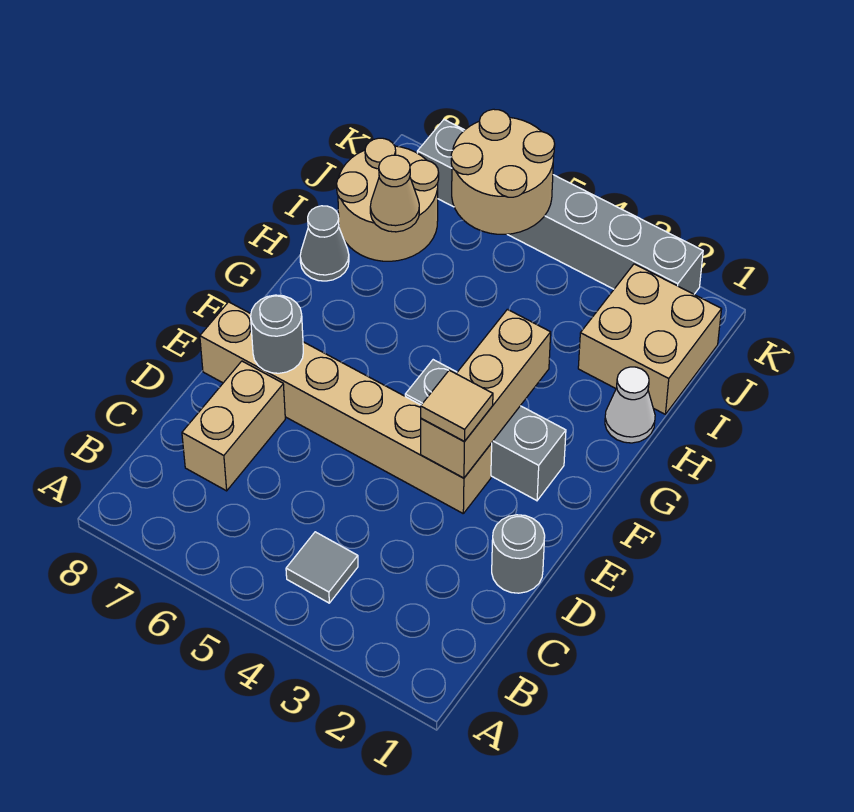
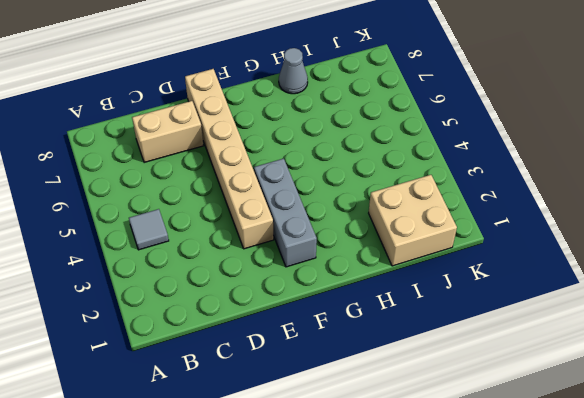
none -> grey round brick D1 level 1
none -> white cone H1 level 1
none -> tan round brick I7:J8 level 1

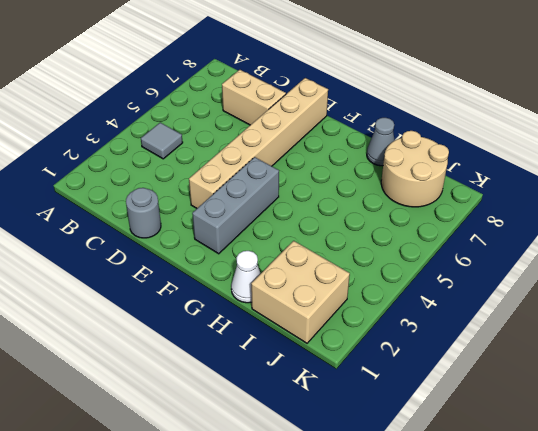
none -> grey brick K2:K7 level 1
none -> tan brick E3:G3 level 2
none -> grey round brick E7 level 2

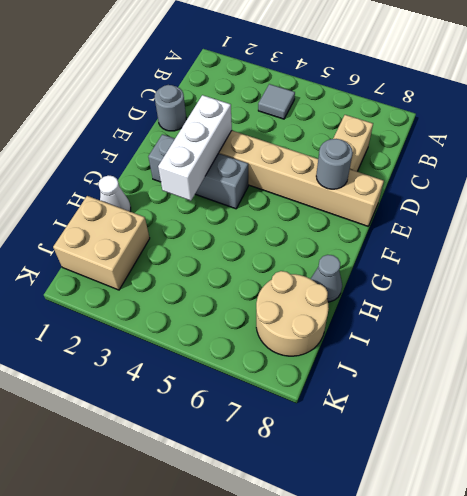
white brick E3:G3 level 2 -> tan brick E3:G3 level 2
none -> grey brick K2:K7 level 1
none -> tan cone I7 level 2
none -> tan round brick J5:K6 level 2

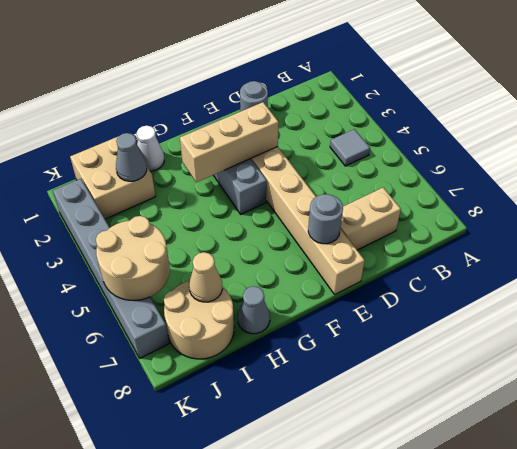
grey cone I2 level 2 -> none
none -> tan tile E3 level 3

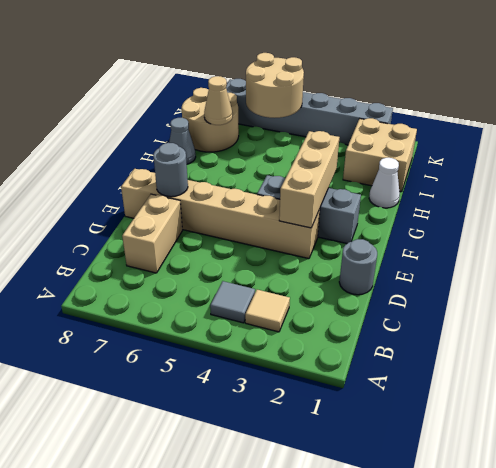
tan tile B3 level 1 -> tan tile E3 level 3

